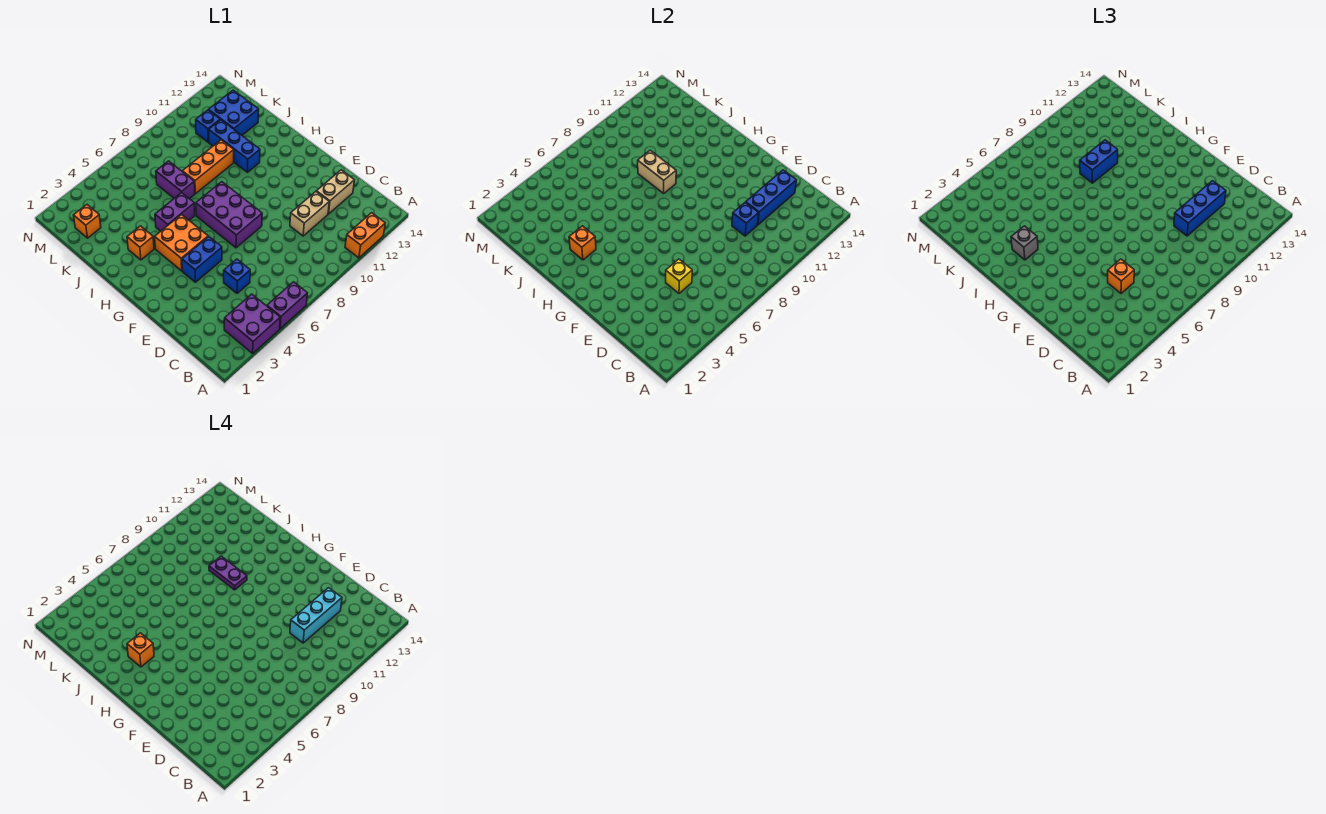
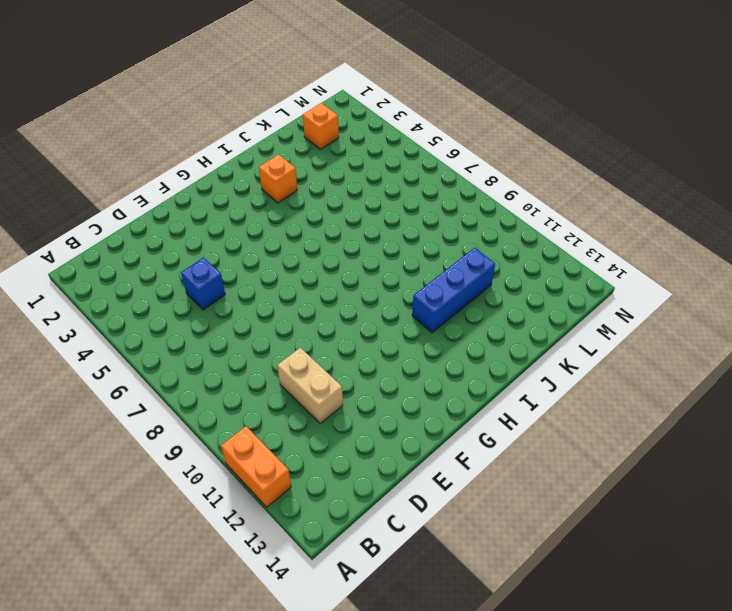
none -> purple brick A3:B4 level 1
none -> purple brick A5:A6 level 1
none -> tan brick D12:D13 level 1

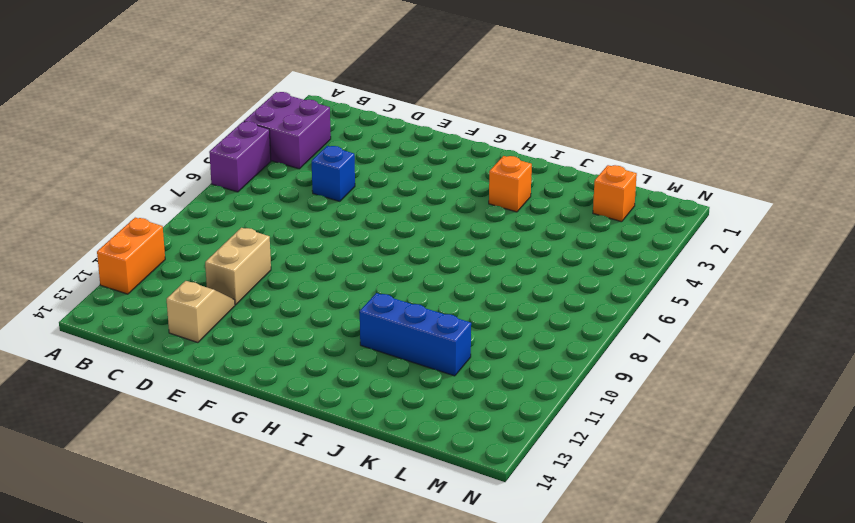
tan slope D12:D13 level 1 top 13 -> tan brick D12:D13 level 1
none -> blue brick F4:F5 level 1
none -> purple brick F7:H8 level 1
none -> orange brick G4:H5 level 1

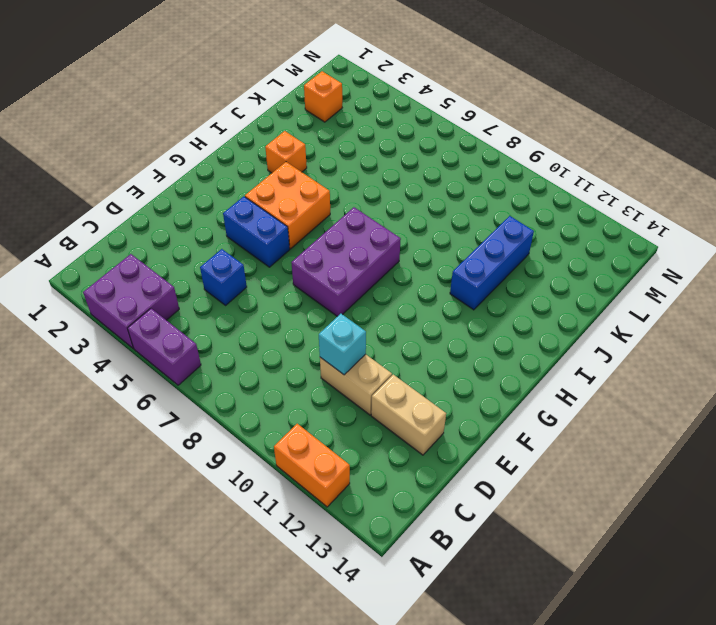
cyan brick D10 level 2 -> blue brick D10 level 2
none -> purple brick I5:I6 level 1
none -> purple brick J7:K7 level 1
none -> orange brick J8:J10 level 1

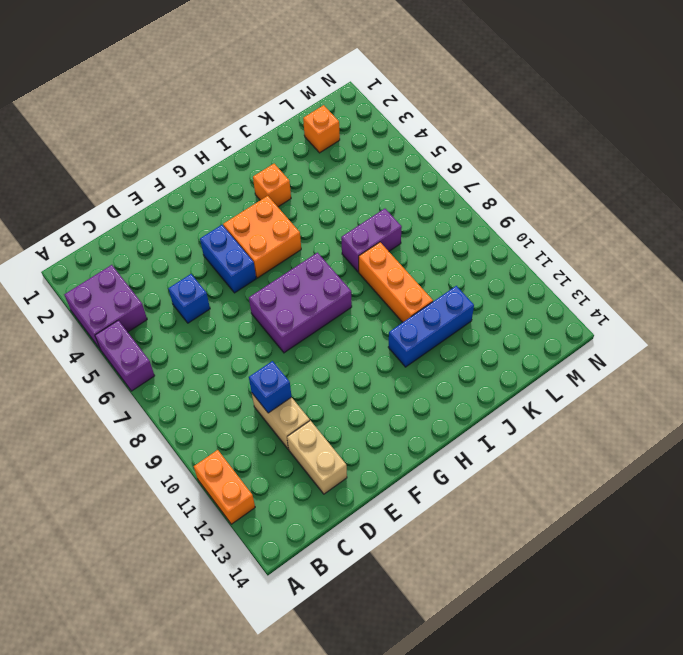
none -> purple brick I5:I6 level 1
none -> blue brick K12:L13 level 1
none -> blue brick L11 level 1

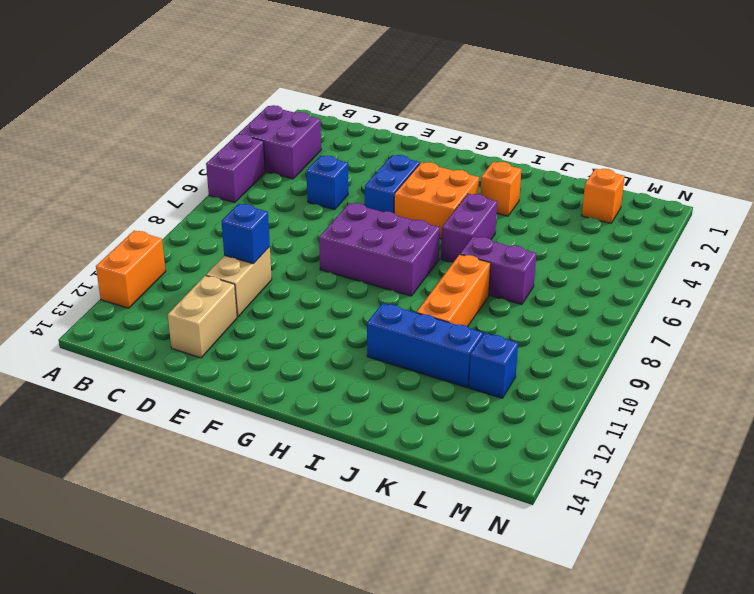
none -> blue brick K12:L13 level 1
none -> yellow brick D5 level 2
none -> blue brick D11:D13 level 2

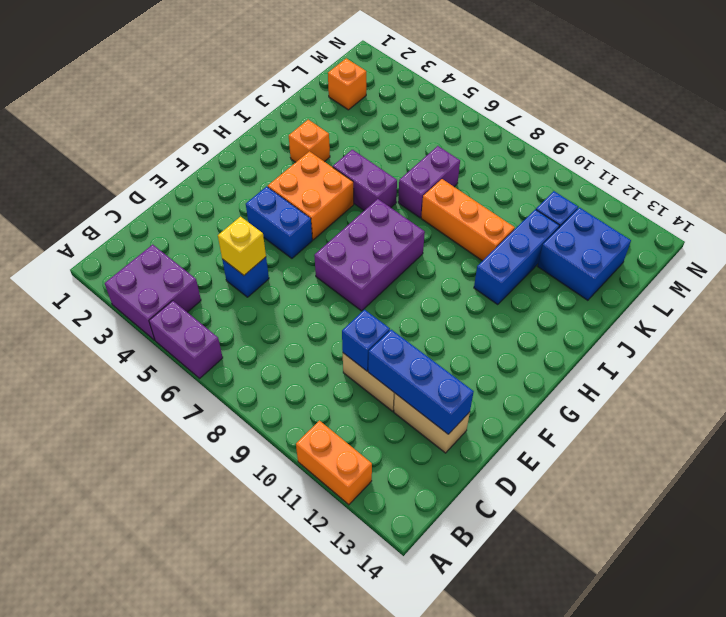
none -> orange brick I3 level 2
none -> tan brick I9:J9 level 2
none -> orange brick D5 level 3

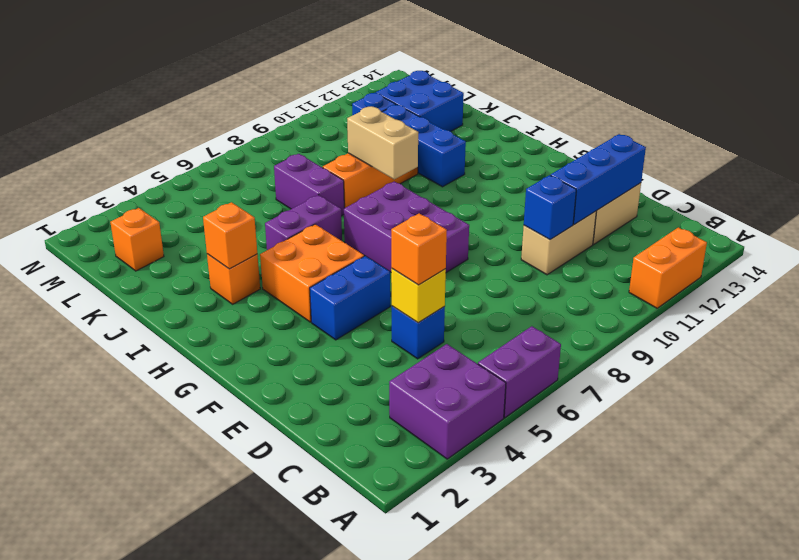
none -> blue brick D10:D12 level 3
none -> grey brick I3 level 3
none -> blue brick J9:J10 level 3

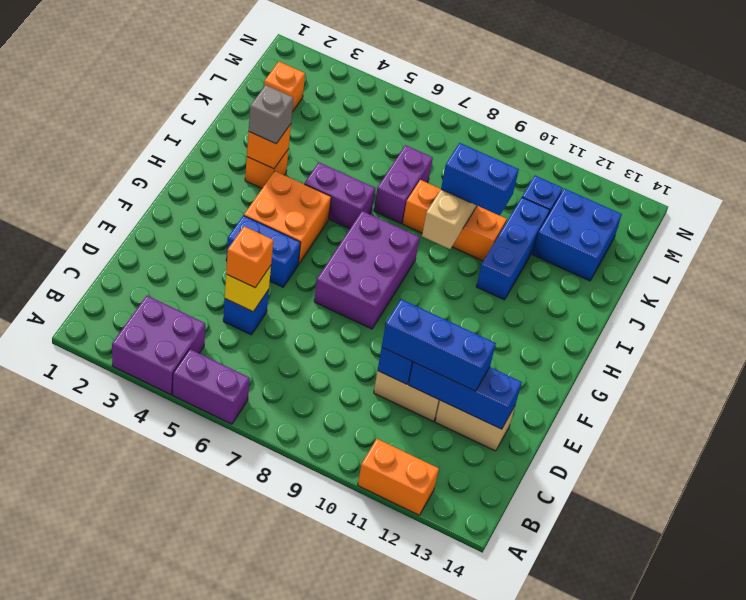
none -> cyan brick D10:D12 level 4
none -> orange brick I3 level 4
none -> purple plate I10:J10 level 4

